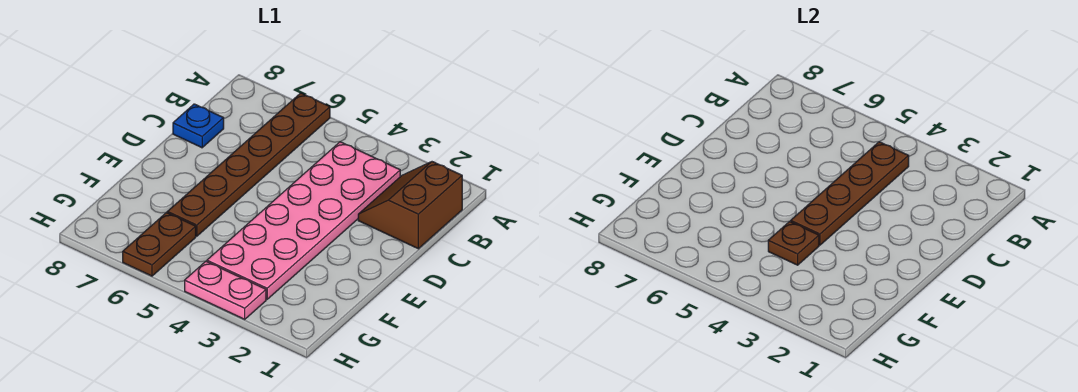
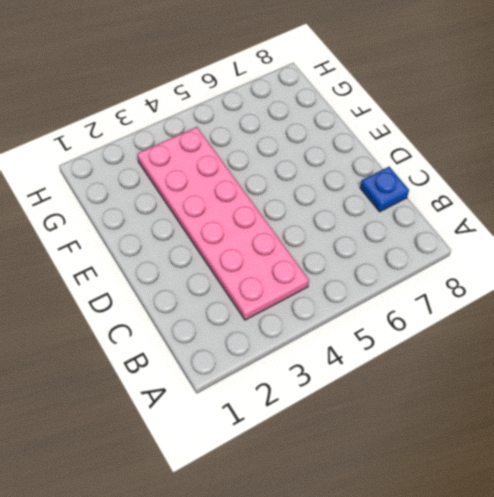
none -> brown plate A6:F6 level 1
none -> brown slope B1:C2 level 1 top 1

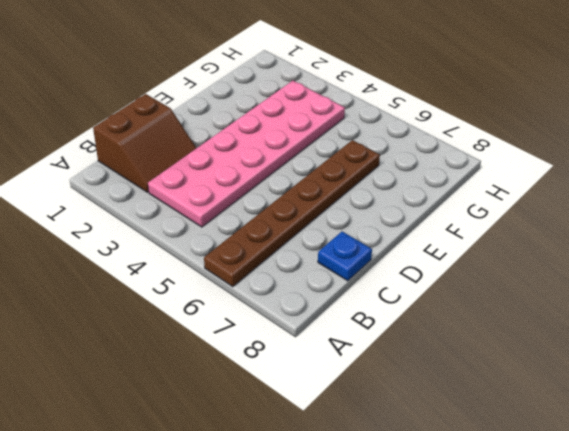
none -> brown plate G6:H6 level 1
none -> pink plate H3:H4 level 1

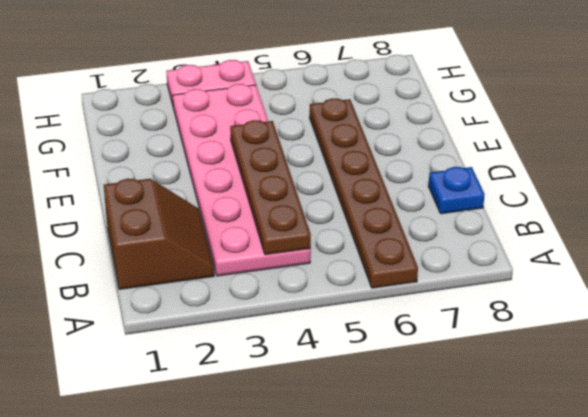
none -> brown plate G6:H6 level 1
none -> brown plate F4 level 2

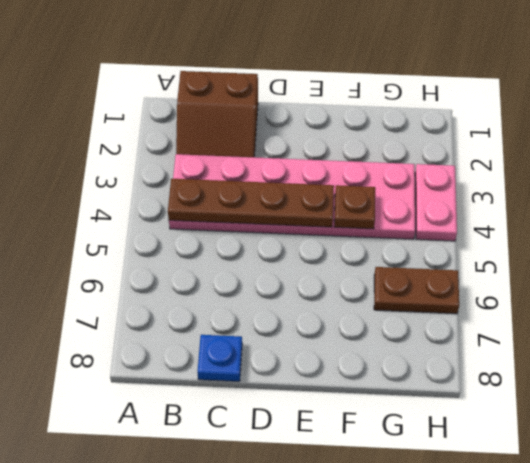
none -> brown plate A6:F6 level 1

